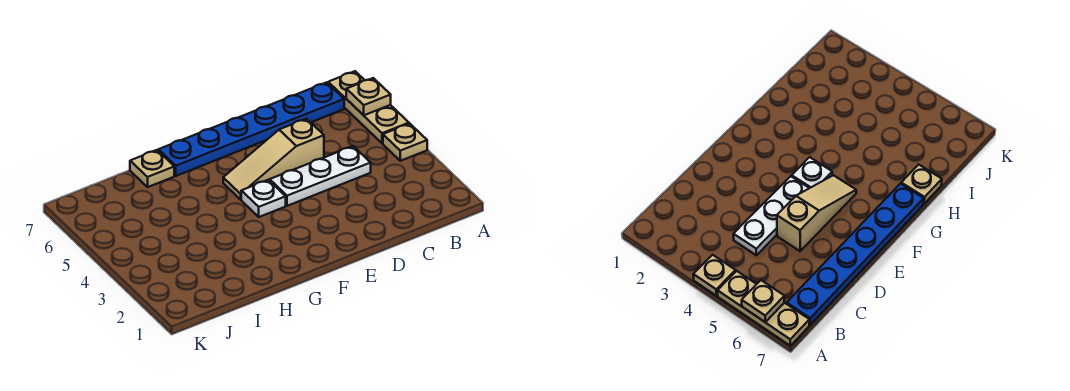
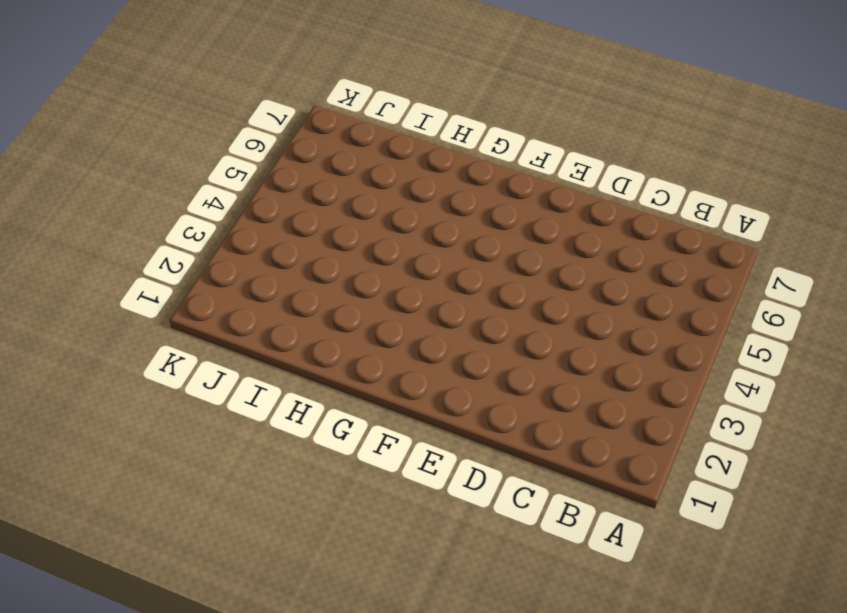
none -> tan plate A4 level 1
none -> tan plate A5:A7 level 1

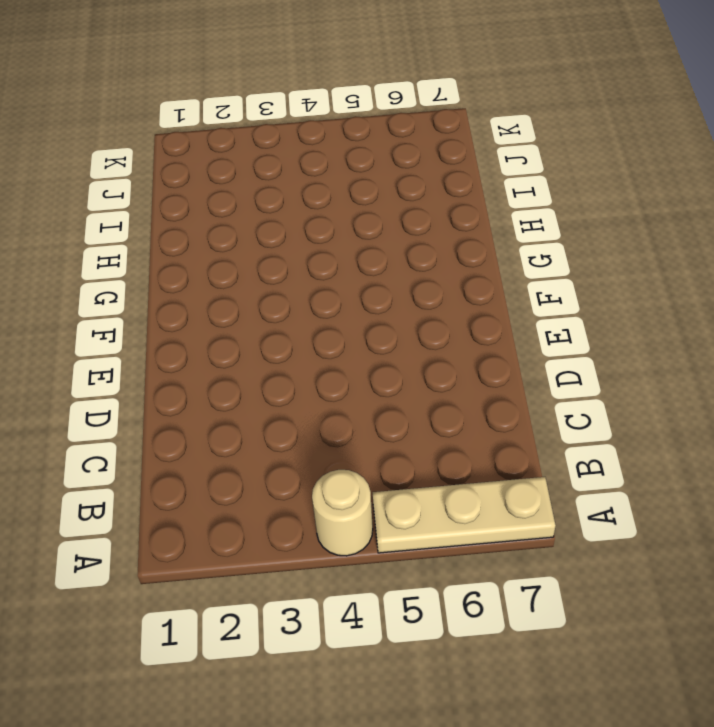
tan round brick A4 level 1 -> tan plate A4 level 1
none -> blue plate B7:G7 level 1
none -> white plate C4:E4 level 1

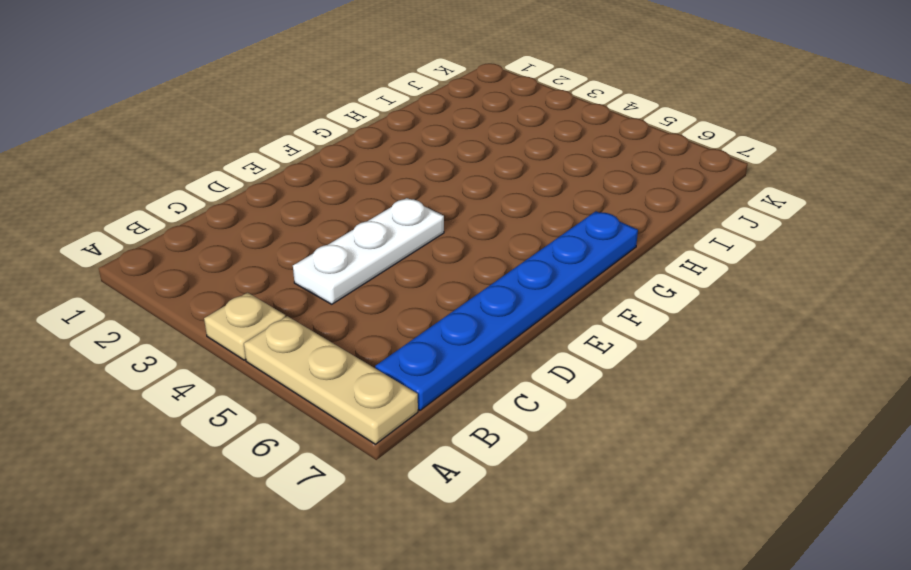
none -> tan slope D5:F5 level 1 top D
none -> white plate F4 level 1

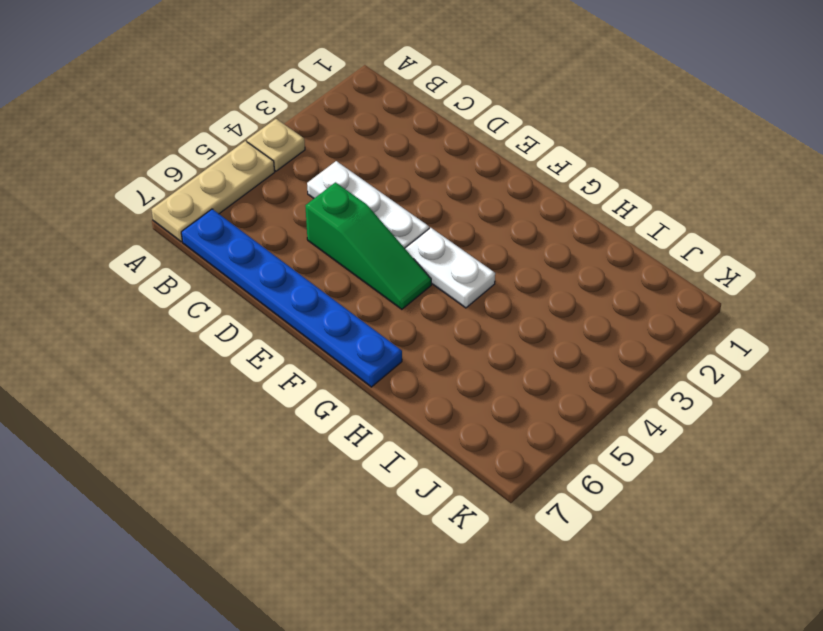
green slope D5:F5 level 1 top D -> tan slope D5:F5 level 1 top D
white plate F4:G4 level 1 -> white plate F4 level 1
none -> tan plate H7 level 1
none -> tan plate A6 level 2

